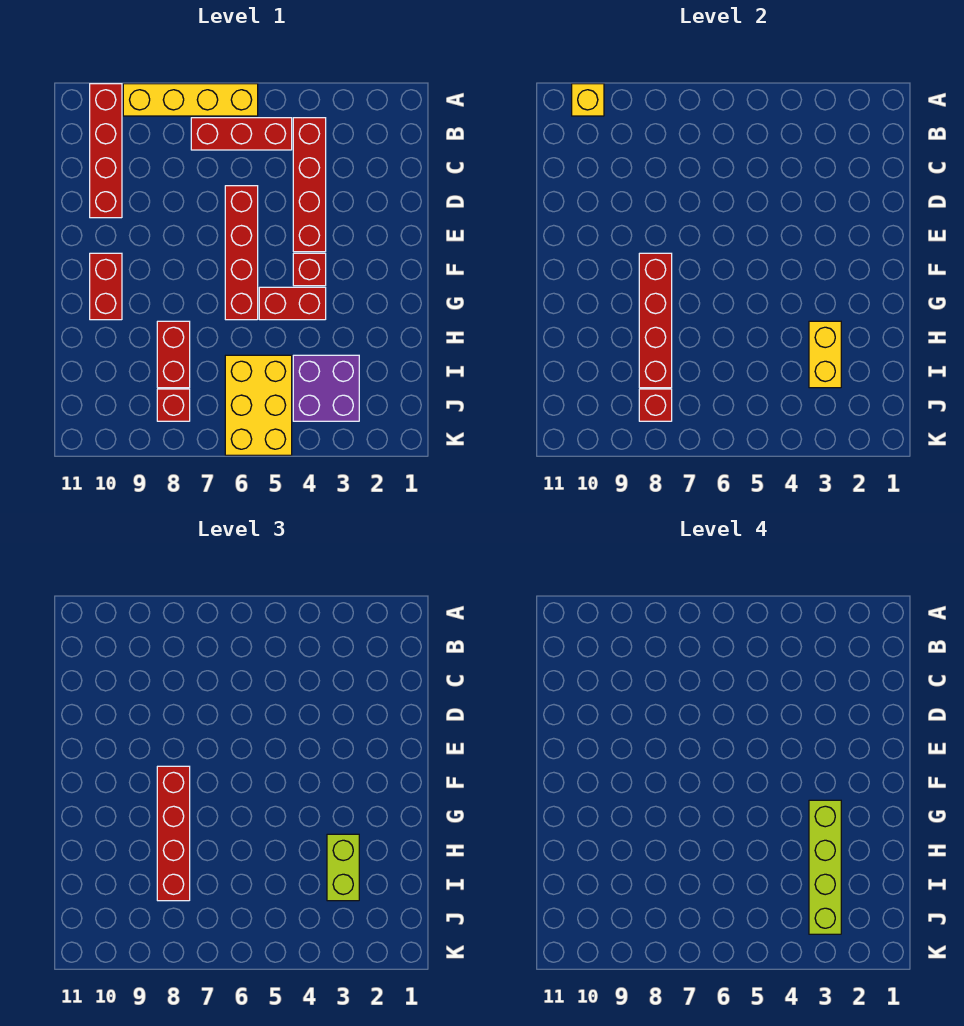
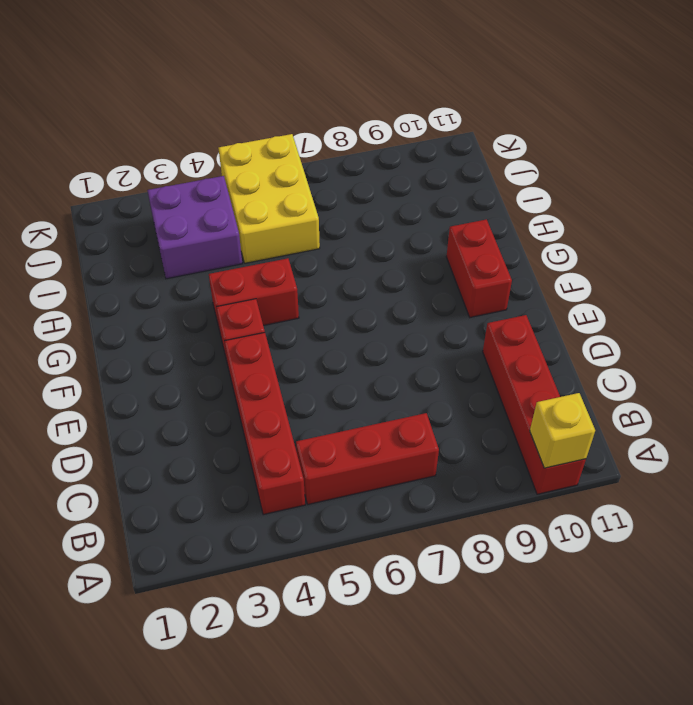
none -> yellow brick A6:A9 level 1
none -> red brick D6:G6 level 1
none -> red brick H8:I8 level 1

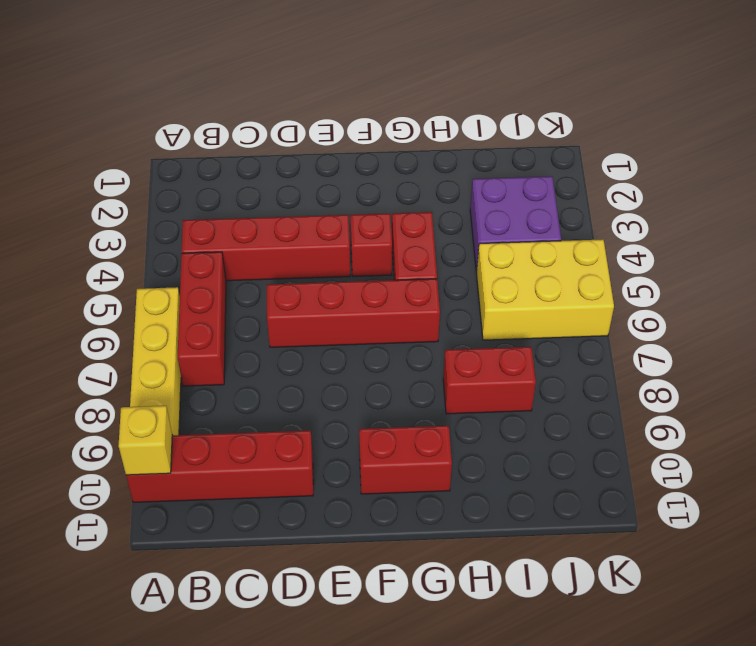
none -> red brick J8 level 1
none -> red brick F8:I8 level 2
none -> yellow brick H3:I3 level 2

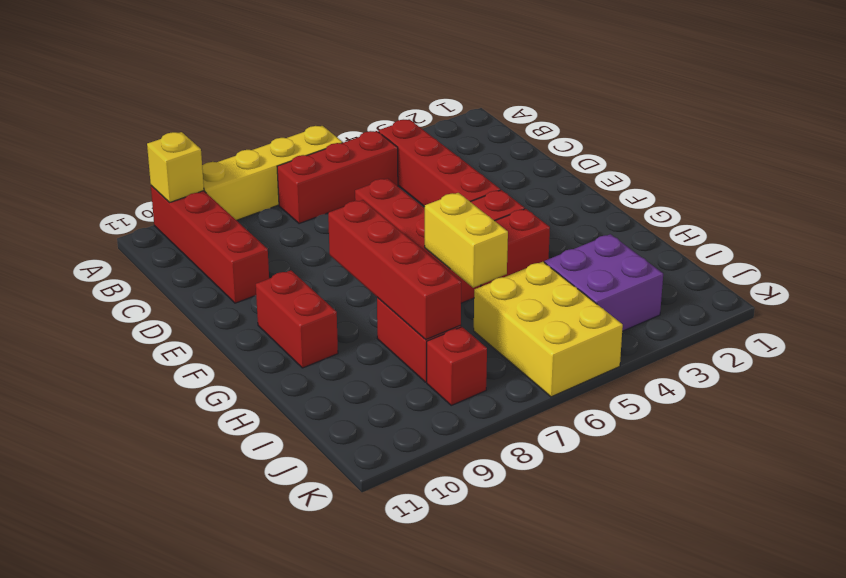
yellow brick G6:H6 level 2 -> yellow brick H3:I3 level 2
none -> red brick J8 level 2
none -> red brick F8:I8 level 3
none -> lime brick H3:I3 level 3

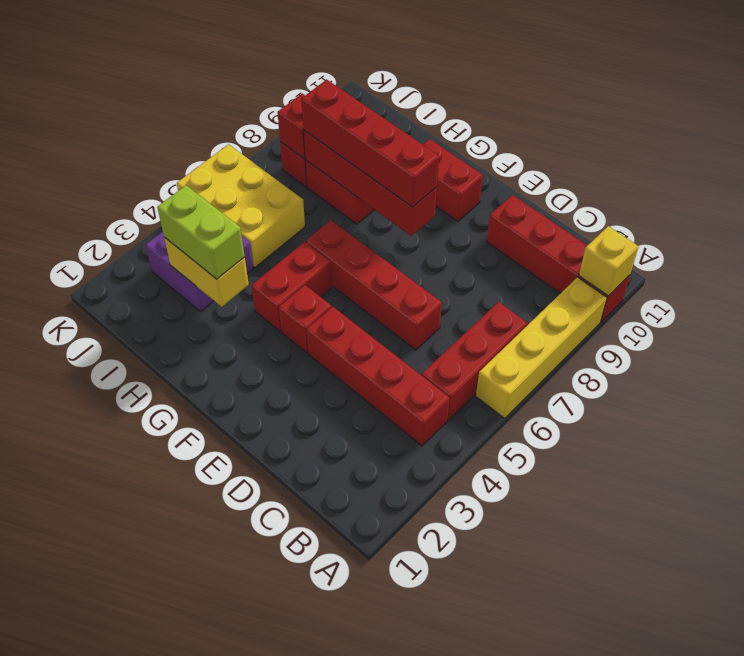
none -> lime brick G3:J3 level 4

